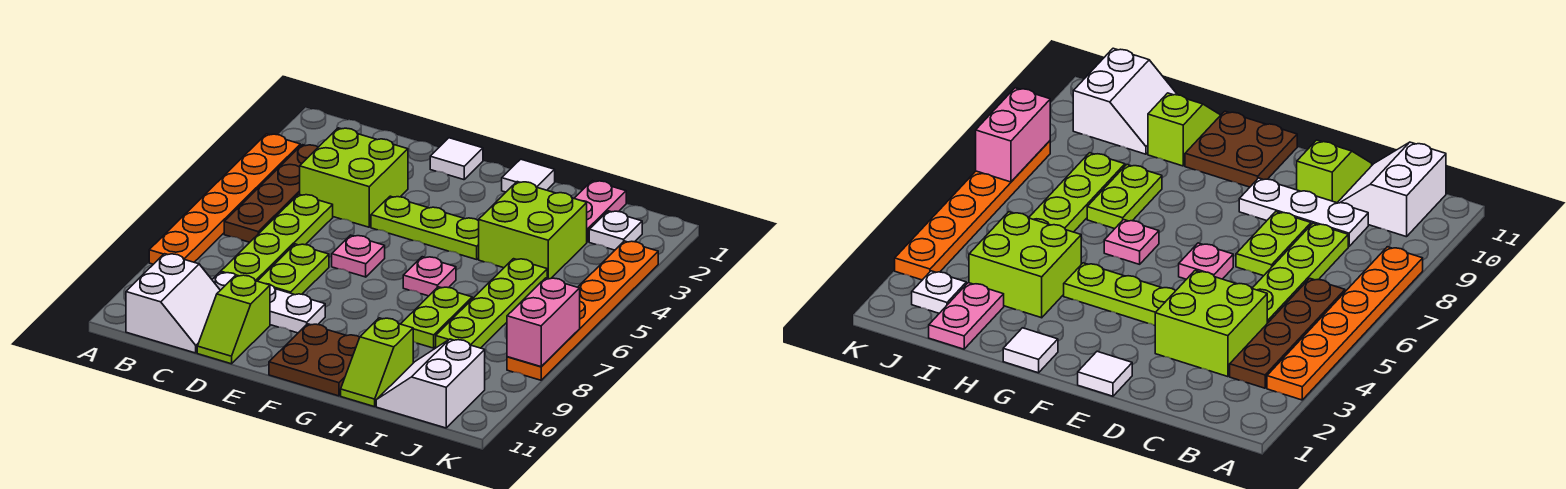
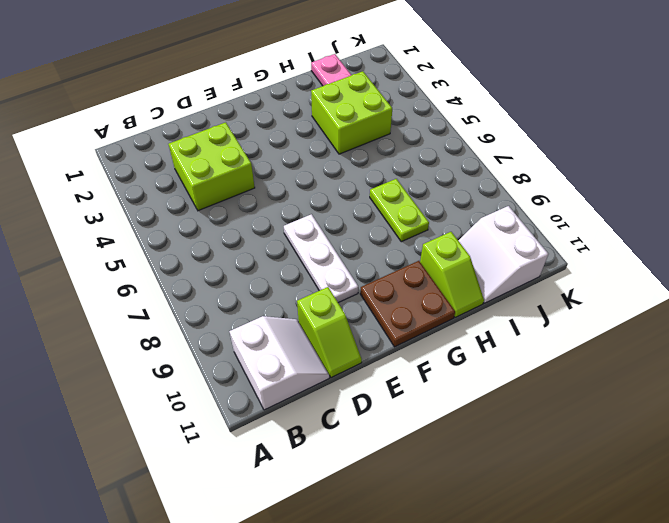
white plate E7:E9 level 1 -> white plate C9:E9 level 1
none -> orange plate A3:A8 level 1
none -> brown plate B3:B6 level 1
none -> lime plate C5:C8 level 1

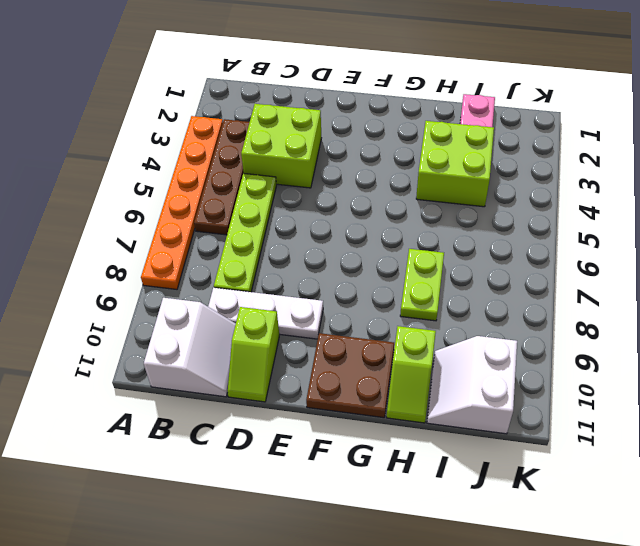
none -> lime plate D7:D8 level 1
none -> white tile E1 level 1
none -> lime plate E4:G4 level 1

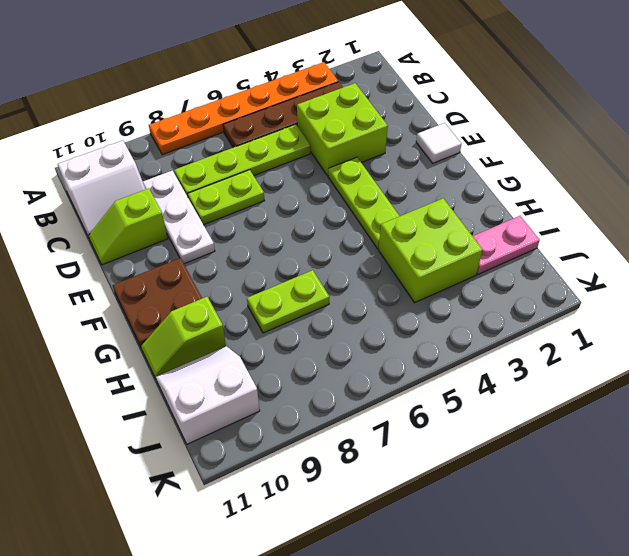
none -> pink plate E6 level 1
none -> white tile G1 level 1
none -> pink plate G6 level 1

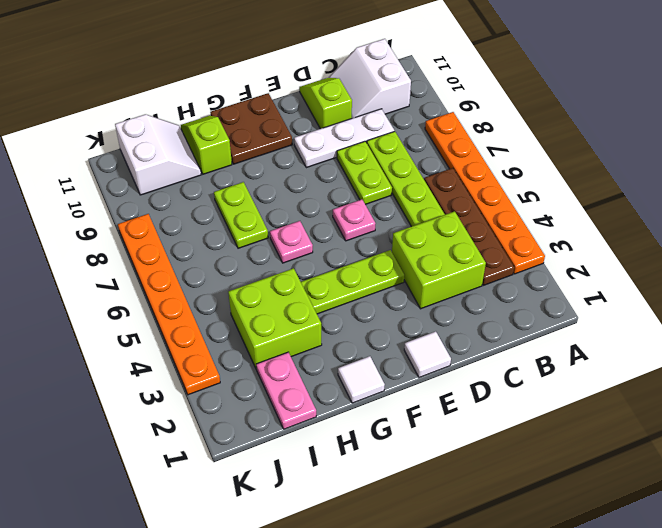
none -> lime plate I5:I8 level 1
none -> white plate J2 level 1
none -> pink brick K7:K8 level 2

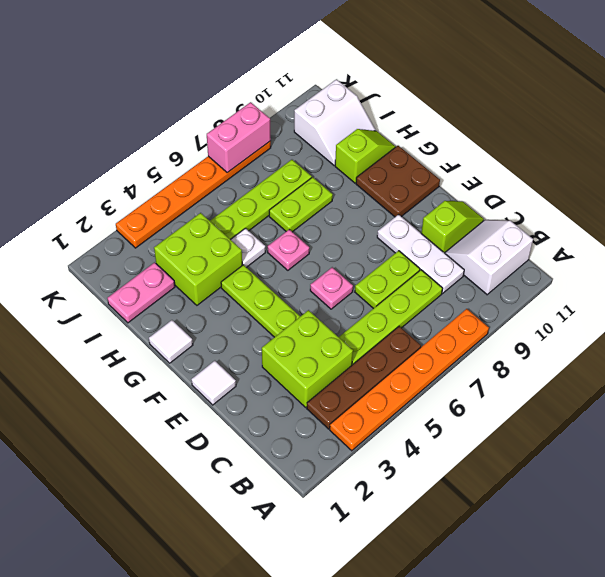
white plate H5 level 1 -> white plate J2 level 1

